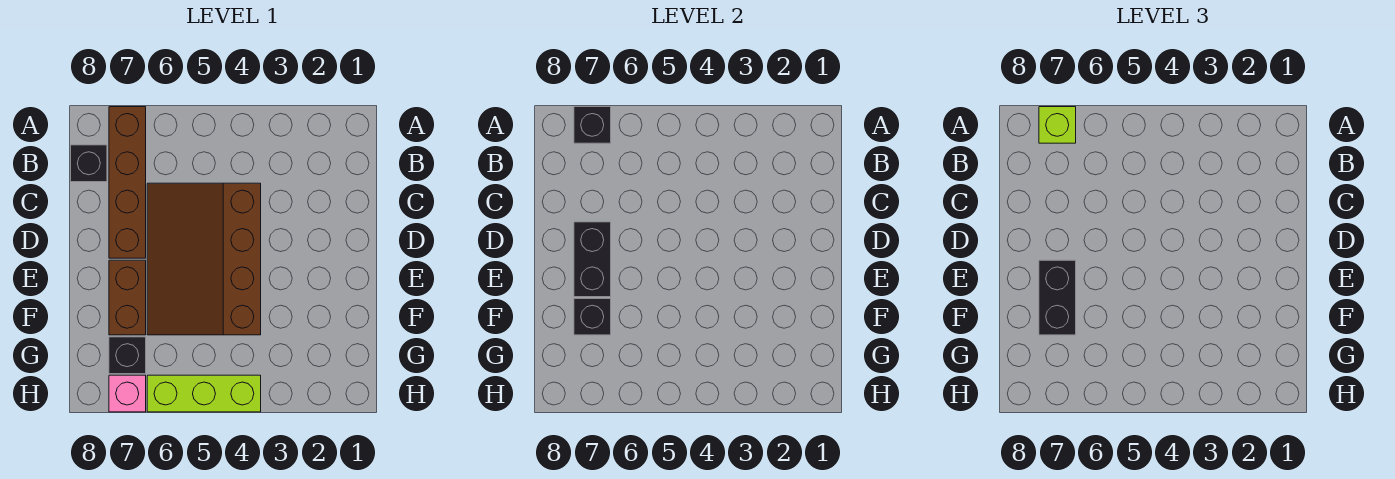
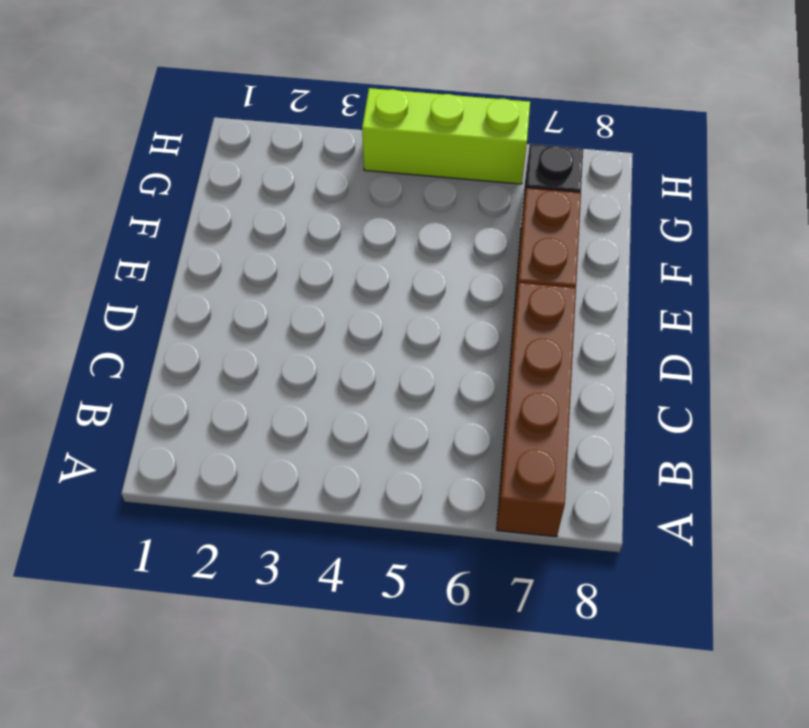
none -> black brick B8 level 1
none -> brown slope C4:F6 level 1 top 4
none -> pink brick H7 level 1

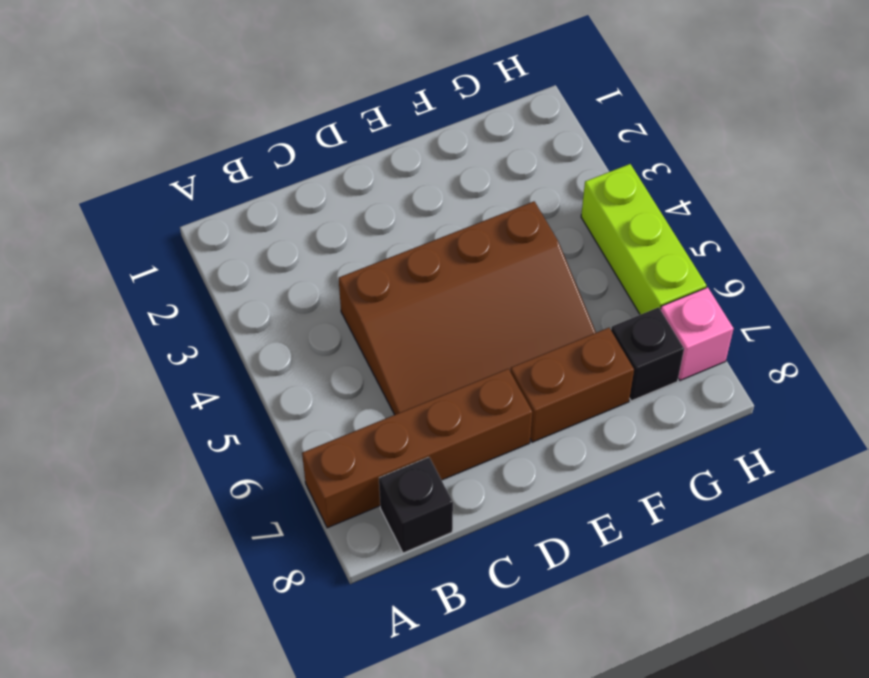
none -> black brick A7 level 2
none -> black brick D7:E7 level 2
none -> black brick F7 level 2

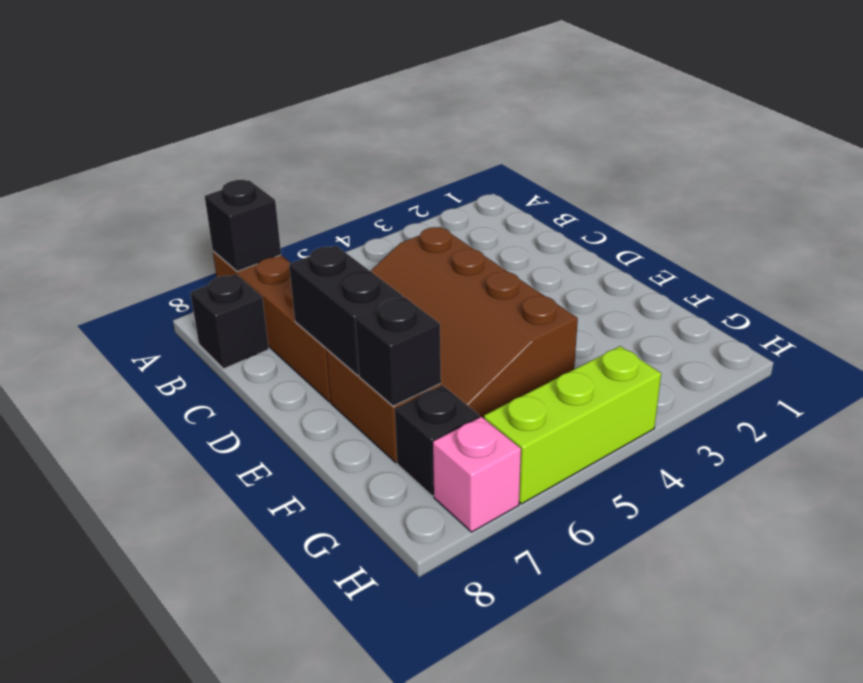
none -> lime brick A7 level 3
none -> black brick E7:F7 level 3

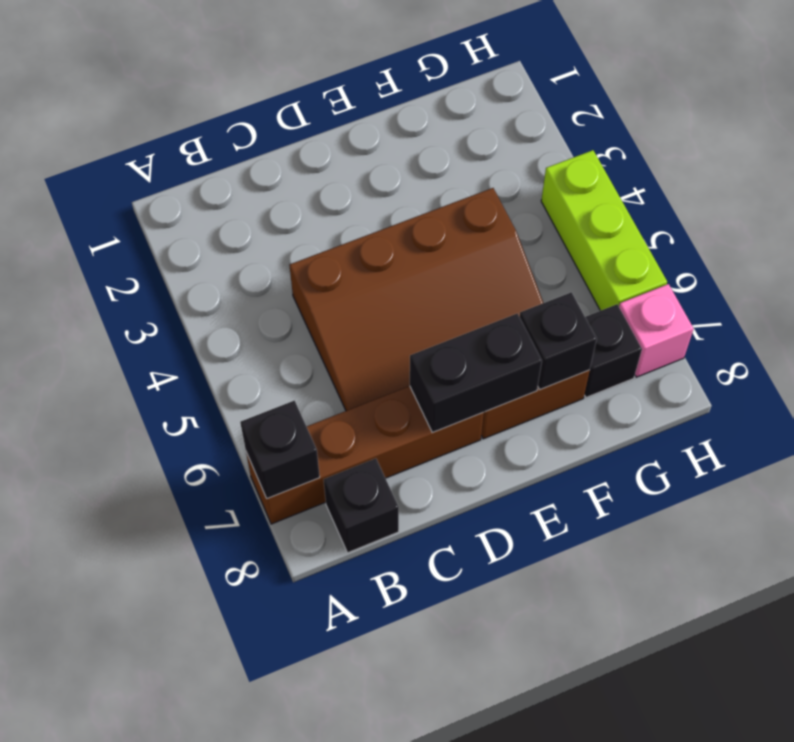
none -> lime brick A7 level 3
none -> black brick E7:F7 level 3

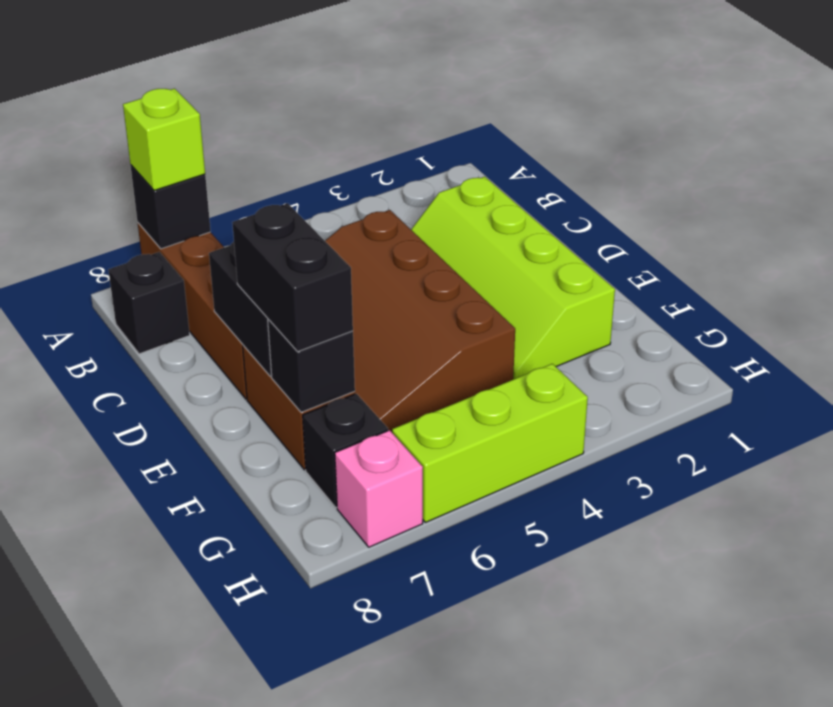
lime slope C2:F3 level 1 top 2 -> none

